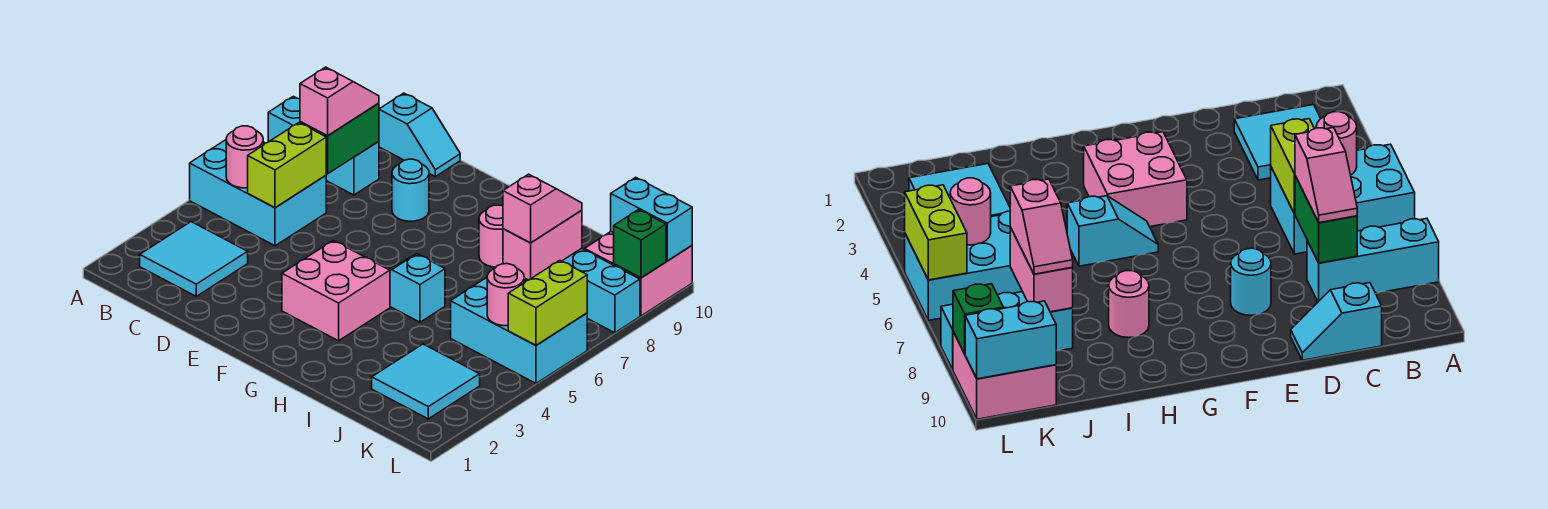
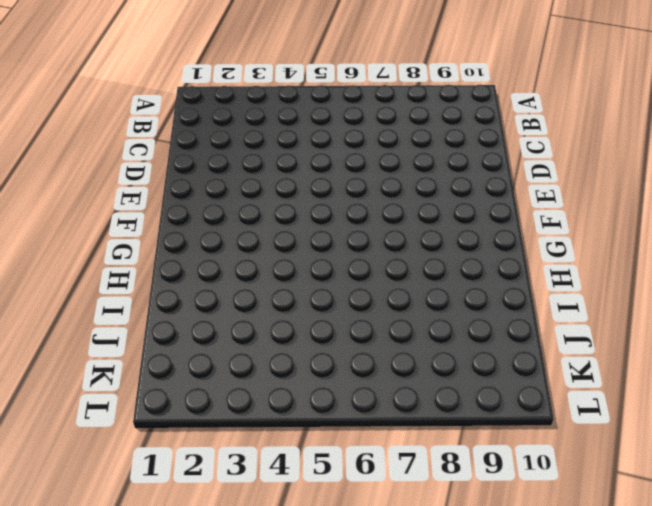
none -> cyan brick A5:C6 level 1
none -> cyan brick A8:C8 level 1
none -> cyan tile B2:C3 level 1

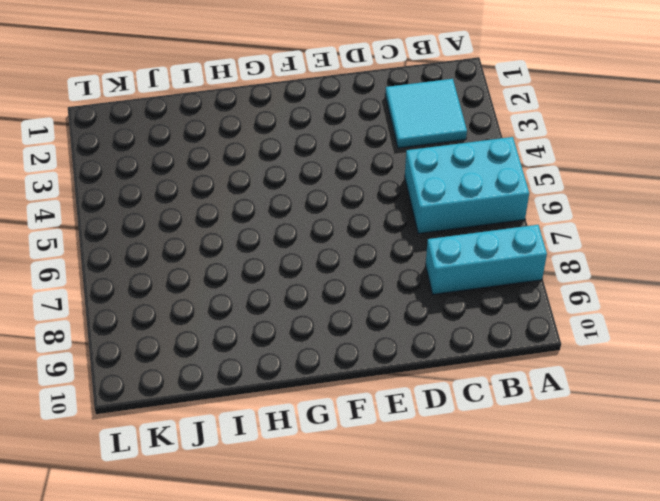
none -> cyan slope C10:D10 level 1 top C
none -> cyan round brick E8 level 1
none -> pink brick F3:G4 level 1

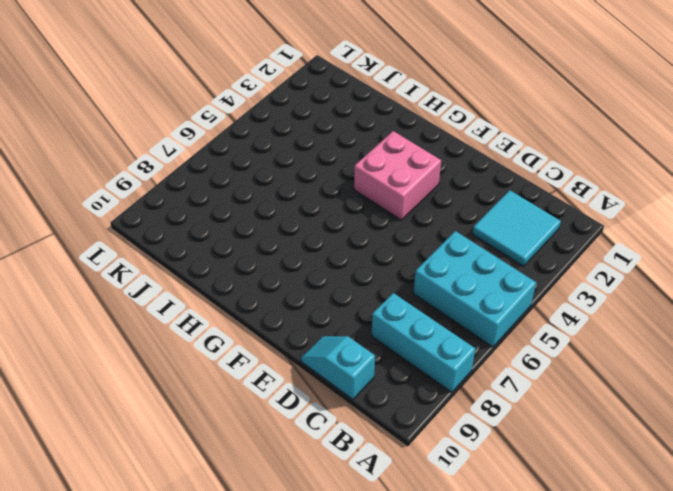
none -> cyan round brick E8 level 1
none -> cyan slope G5:H5 level 1 top H
none -> pink round brick H8 level 1

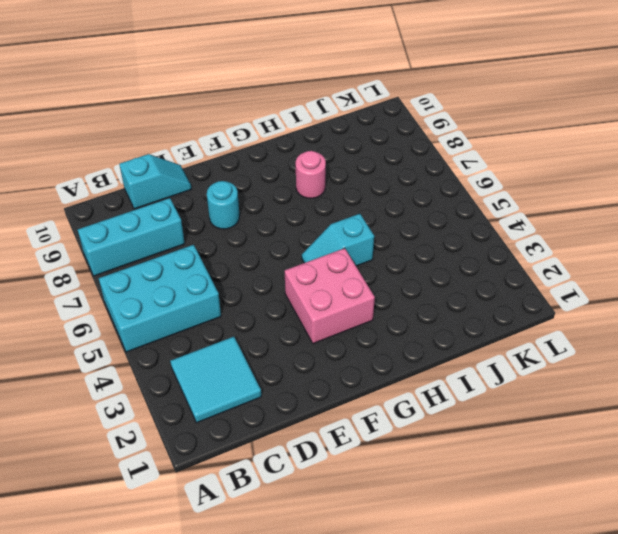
none -> cyan tile J2:K3 level 1
none -> cyan brick J5:L6 level 1
none -> cyan brick J8:L8 level 1

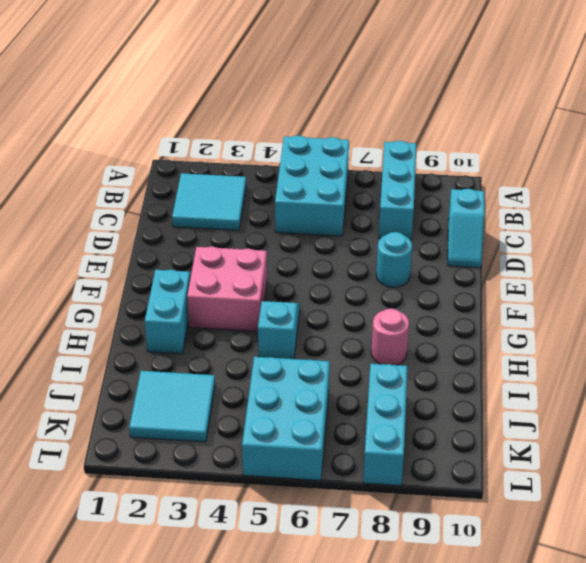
cyan brick G2:H2 level 1 -> cyan brick K10:L10 level 2
none -> pink brick K9:L10 level 1
none -> pink round brick B5 level 2
none -> lime brick C5:C6 level 2

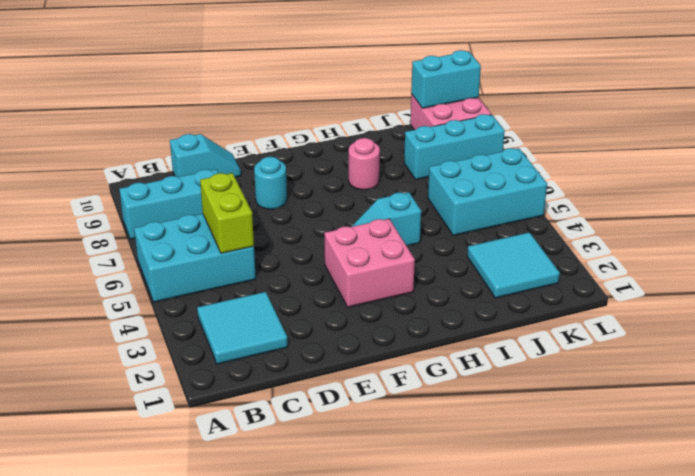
none -> pink round brick B5 level 2
none -> green brick C7:C8 level 2
none -> pink brick J7:J8 level 2

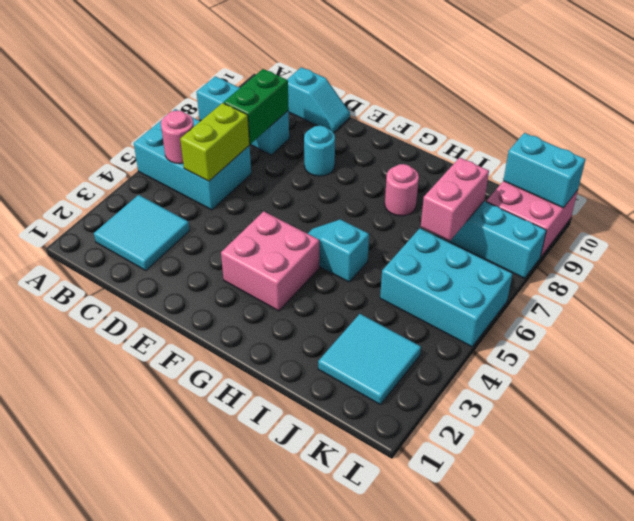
none -> pink round brick K5 level 2
none -> lime brick L5:L6 level 2
none -> green brick L9 level 2

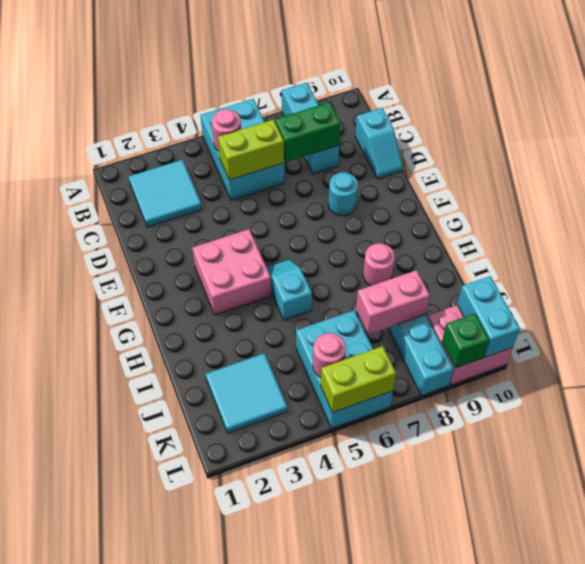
none -> pink slope C7:C8 level 3 top 7
none -> pink slope J7:J8 level 3 top 7

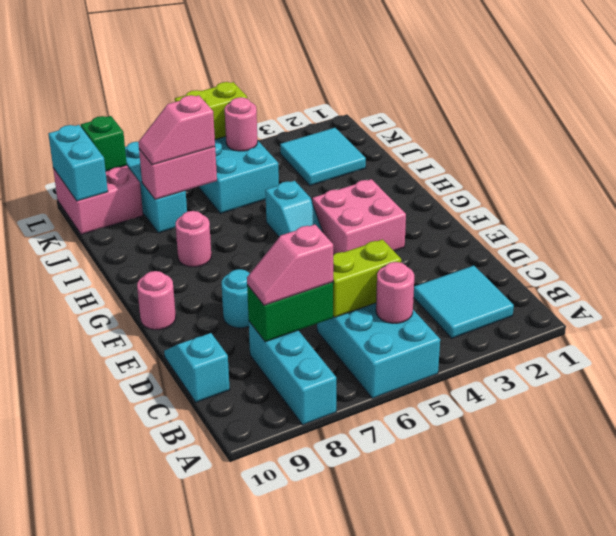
pink round brick F10 level 1 -> none

